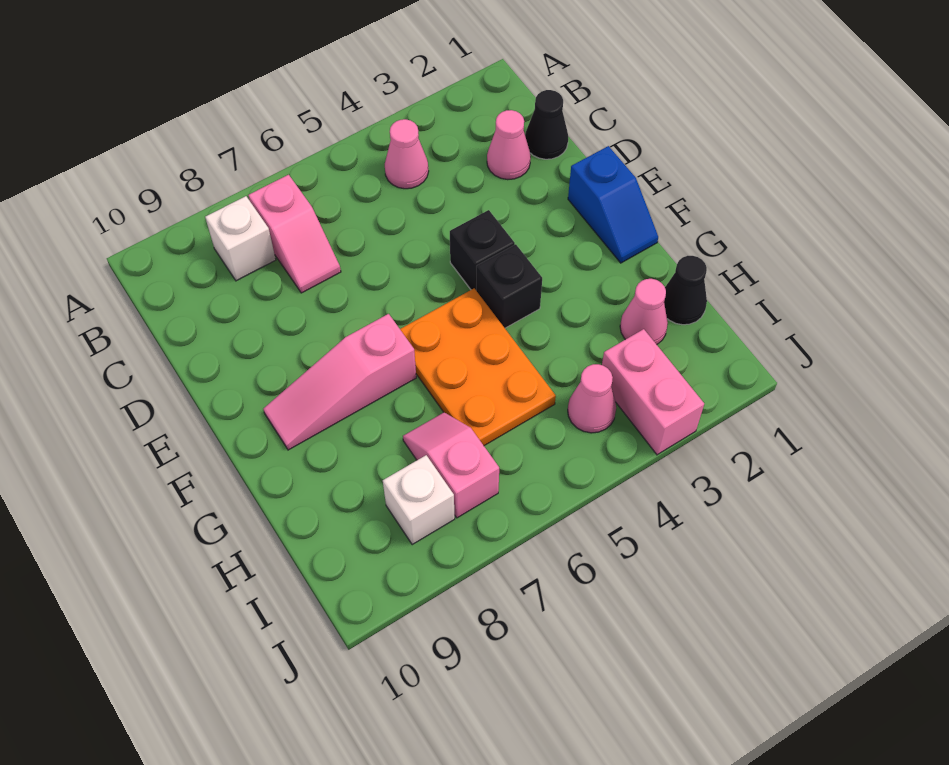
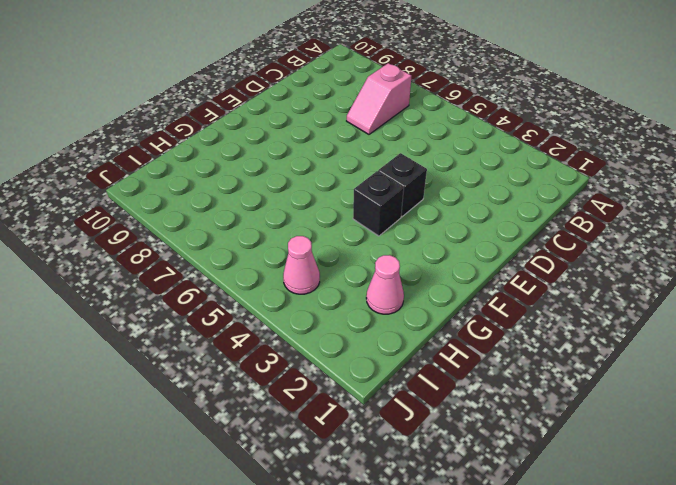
none -> pink cone B4 level 1
none -> white brick B8 level 1
none -> black cone C1 level 1

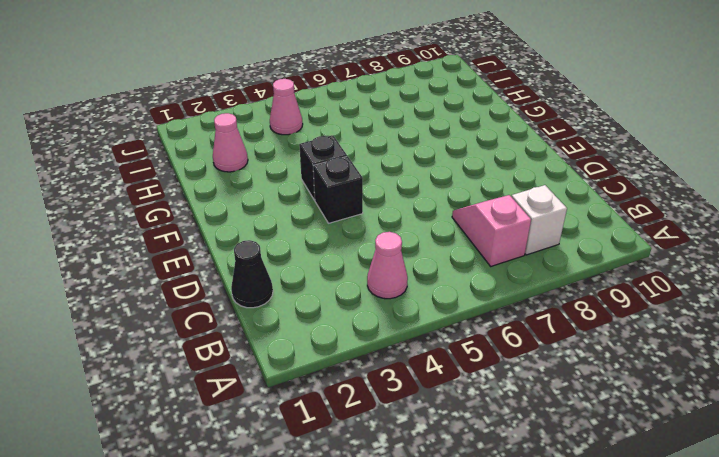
none -> pink cone C2 level 1
none -> blue slope E1:F1 level 1 top E
none -> orange plate F5:H6 level 1

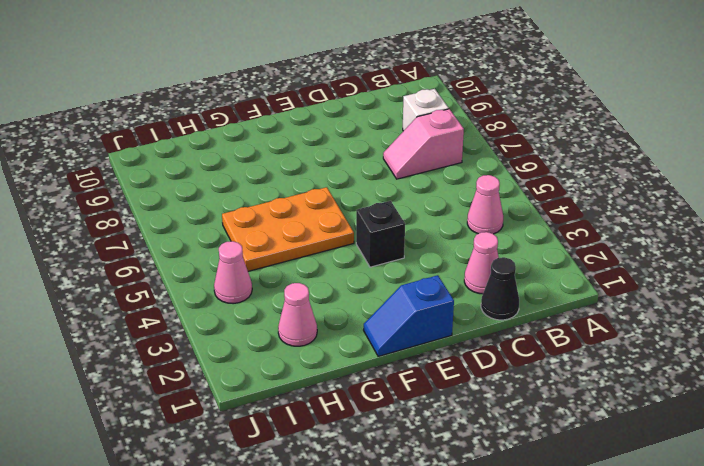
none -> black brick F4 level 1
none -> pink slope F7:F9 level 1 top 7
none -> black cone H1 level 1

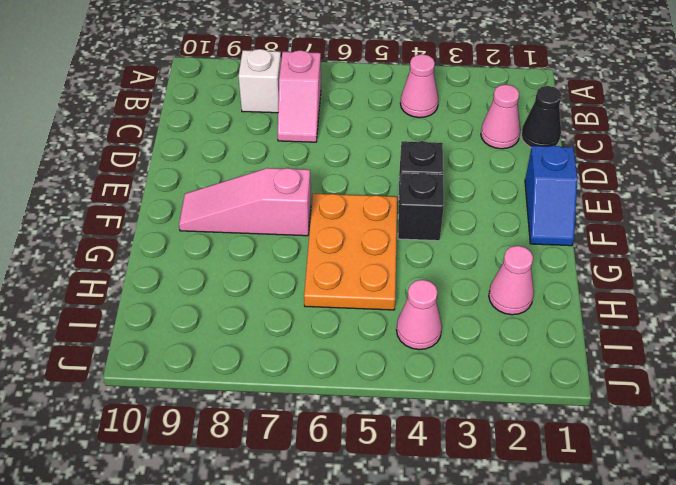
none -> black cone H1 level 1
none -> pink slope H7:I7 level 1 top I
none -> pink brick I3:J3 level 1

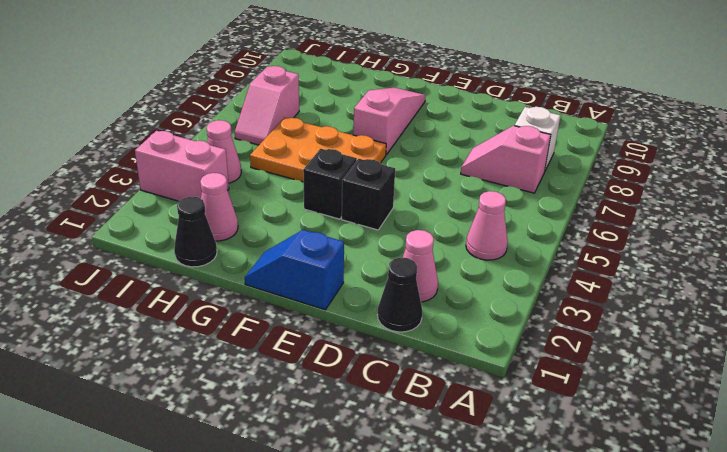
pink slope I6:I7 level 1 top 7 -> pink slope H7:I7 level 1 top I
none -> white brick I8 level 1

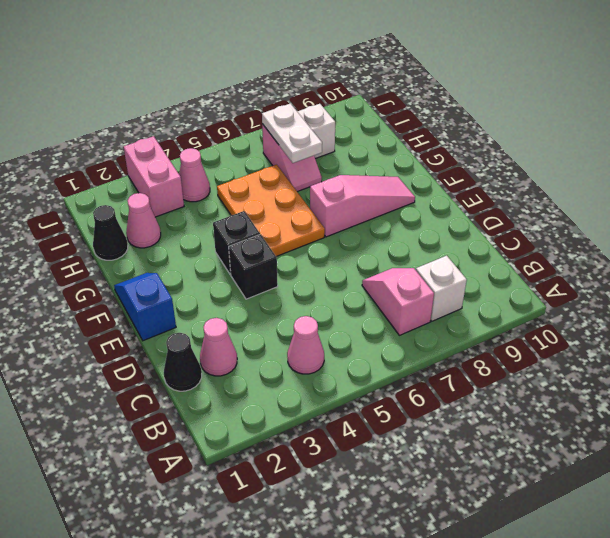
white plate H7:I7 level 2 -> none

